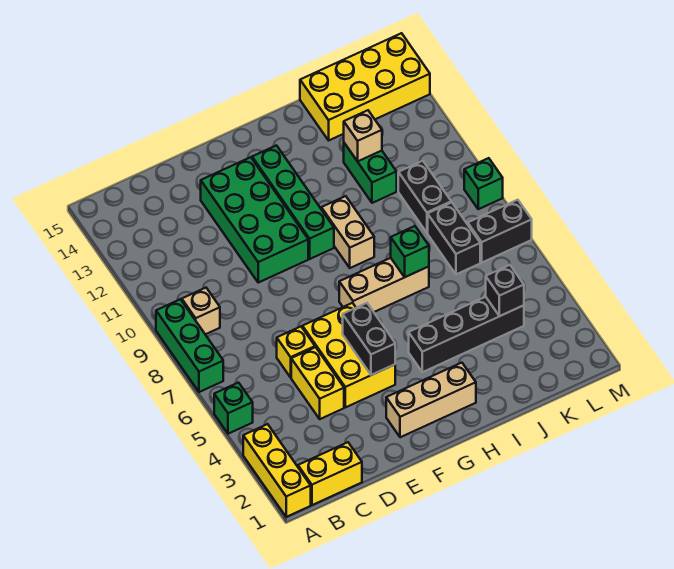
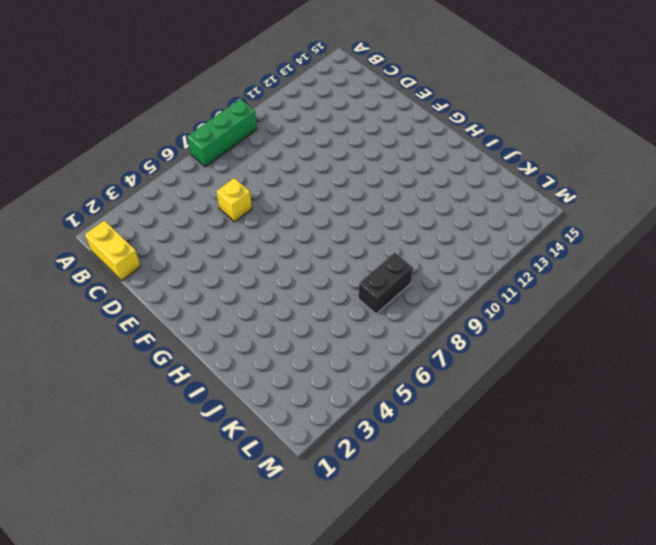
none -> yellow brick A1:A3 level 1
none -> green brick A5 level 1
none -> tan brick B9 level 1

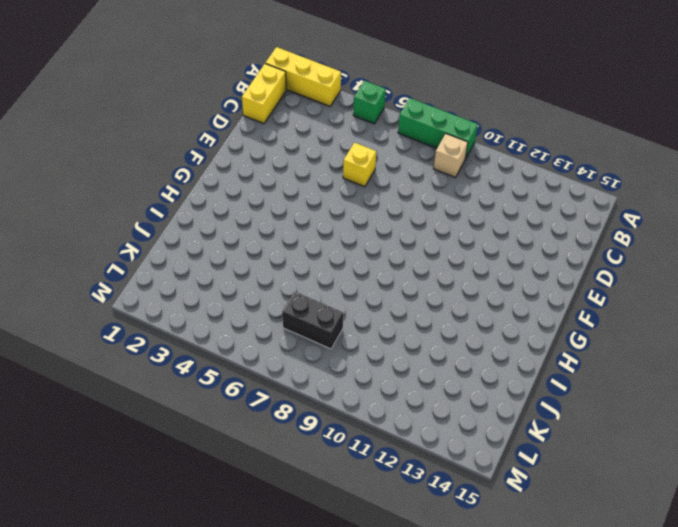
none -> yellow brick D4:D5 level 1
none -> yellow brick E4:F6 level 1
none -> green brick E10:F13 level 1

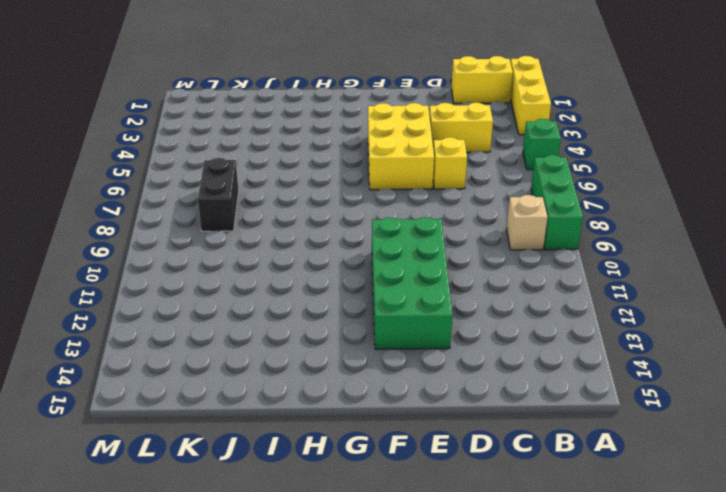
yellow brick C4:D4 level 1 -> yellow brick D4:D5 level 1
none -> tan brick F2:H2 level 1
none -> tan brick G7:I7 level 1
none -> green brick G10:G13 level 1

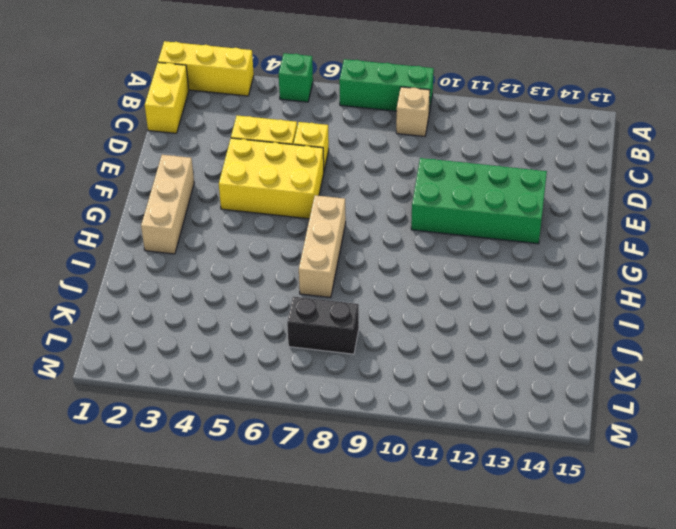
none -> green brick G10:G13 level 1
none -> black brick H4:K4 level 1
none -> tan brick H9:H10 level 1

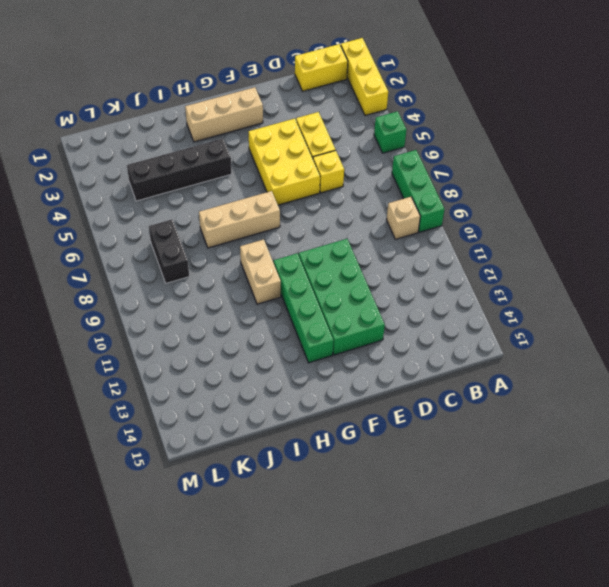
none -> green brick J11:J12 level 1
none -> yellow brick J14:M15 level 1
none -> black brick K9:K10 level 1

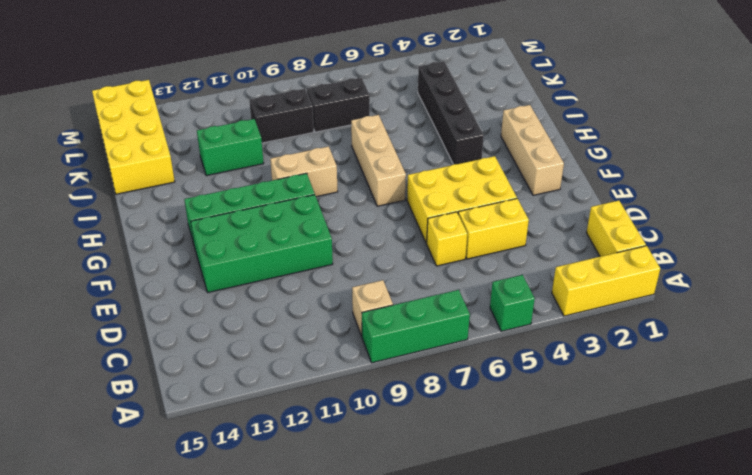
none -> black brick L7:M7 level 1
none -> green brick M9 level 1
none -> black brick F4:F5 level 2

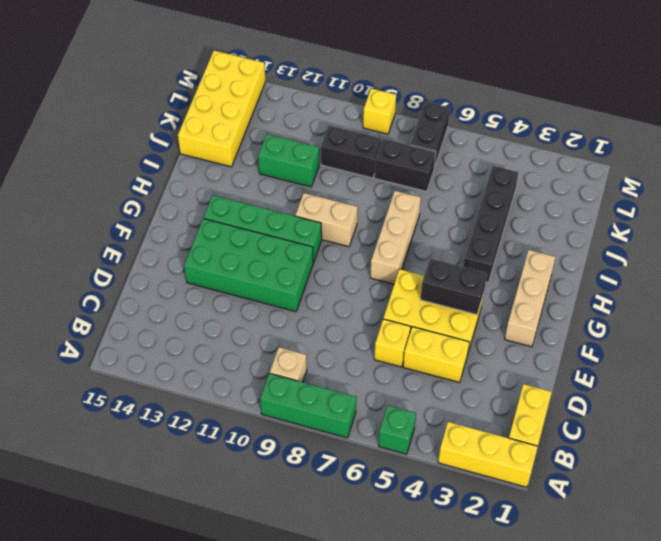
yellow brick M9 level 1 -> green brick M9 level 1
none -> green brick I7 level 2
none -> tan brick J12 level 2
none -> black brick K4 level 2

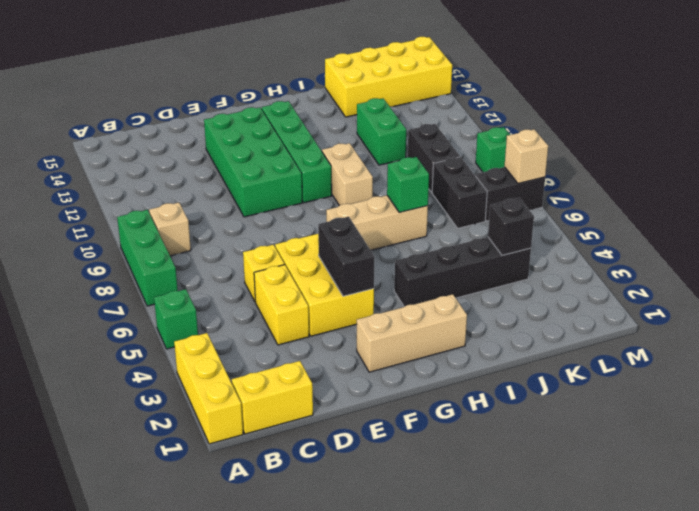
tan brick M7 level 2 -> tan brick J12 level 2

